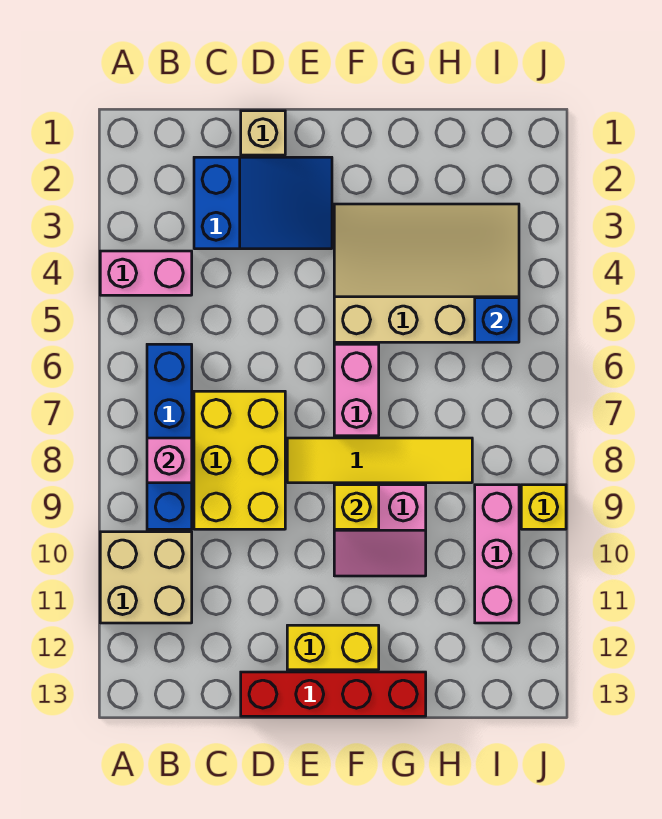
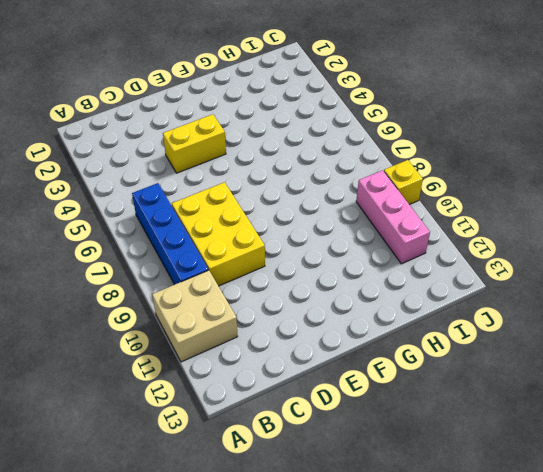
yellow brick D4:E4 level 1 -> yellow brick E12:F12 level 1
none -> pink brick A4:B4 level 1
none -> blue slope C2:E3 level 1 top C
none -> tan brick D1 level 1

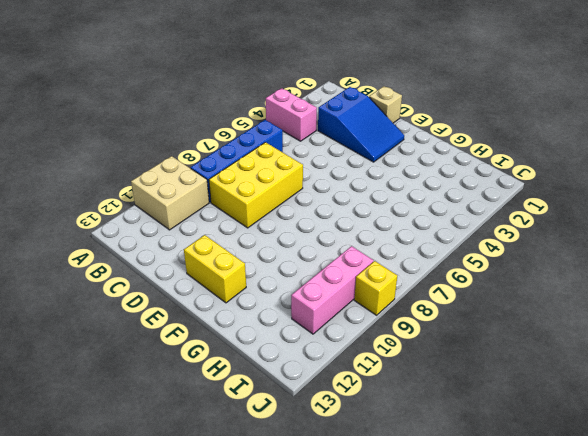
none -> red brick D13:G13 level 1
none -> yellow tile E8:H8 level 1
none -> tan slope F3:I5 level 1 top 5

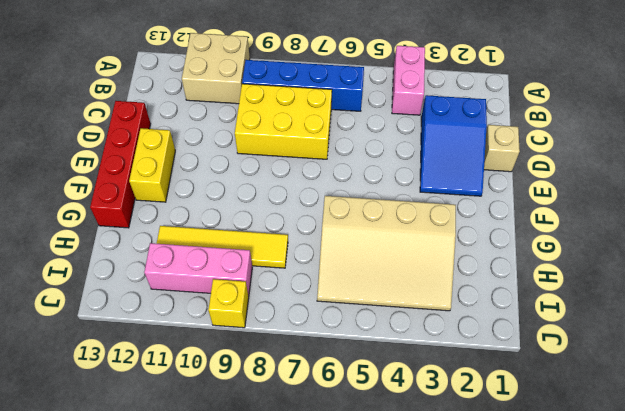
tan slope G3:I6 level 1 top G -> tan slope F3:I5 level 1 top 5
yellow tile H8:H11 level 1 -> yellow tile E8:H8 level 1
none -> pink brick F6:F7 level 1
none -> pink slope F9:G10 level 1 top 9
none -> pink brick B8 level 2

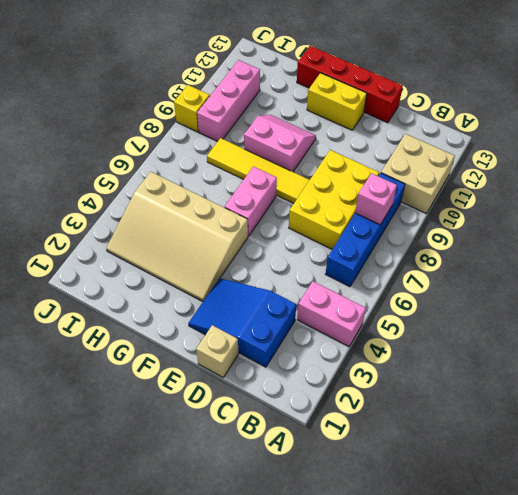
none -> yellow brick F9 level 2
none -> blue brick I5 level 2

